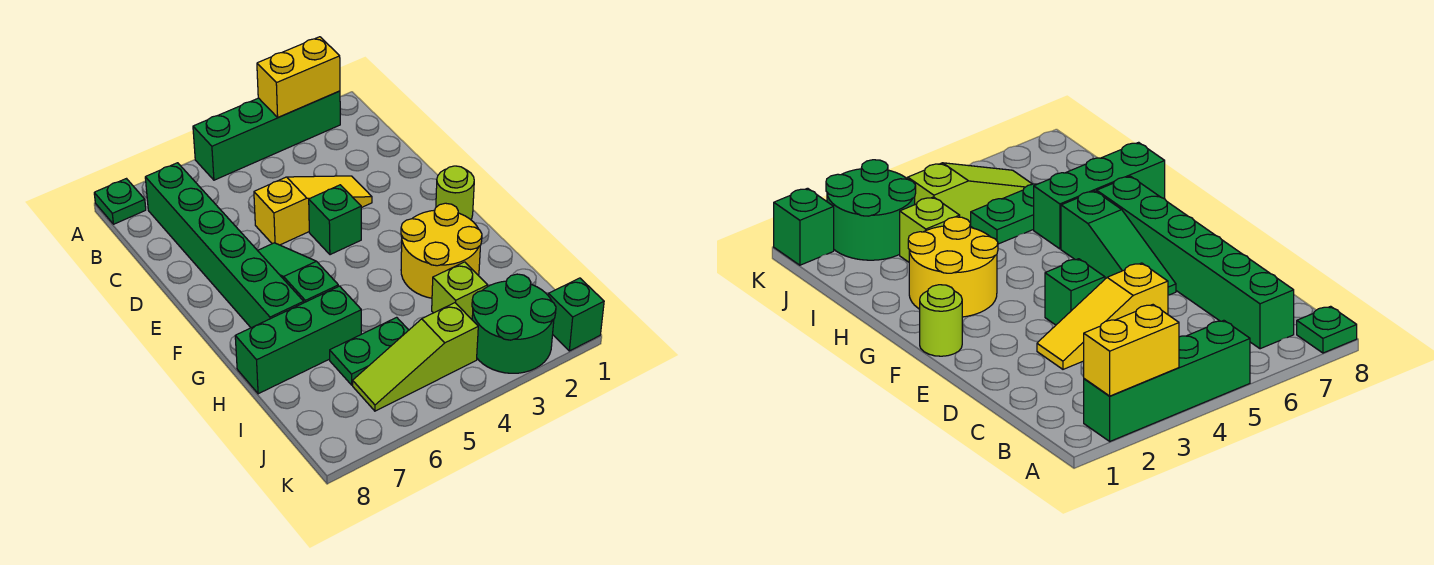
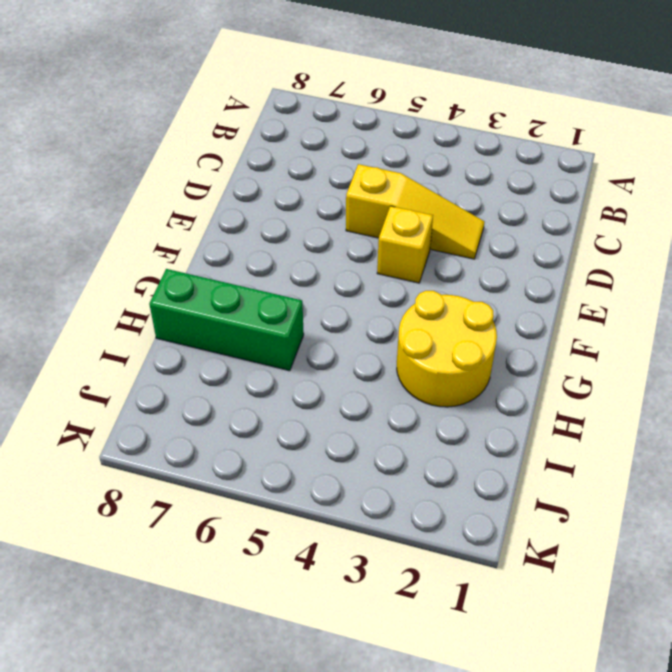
yellow brick E4 level 1 -> green brick E4 level 1
none -> green brick A2:A5 level 1
none -> green plate A8 level 1
none -> green brick B7:G7 level 1

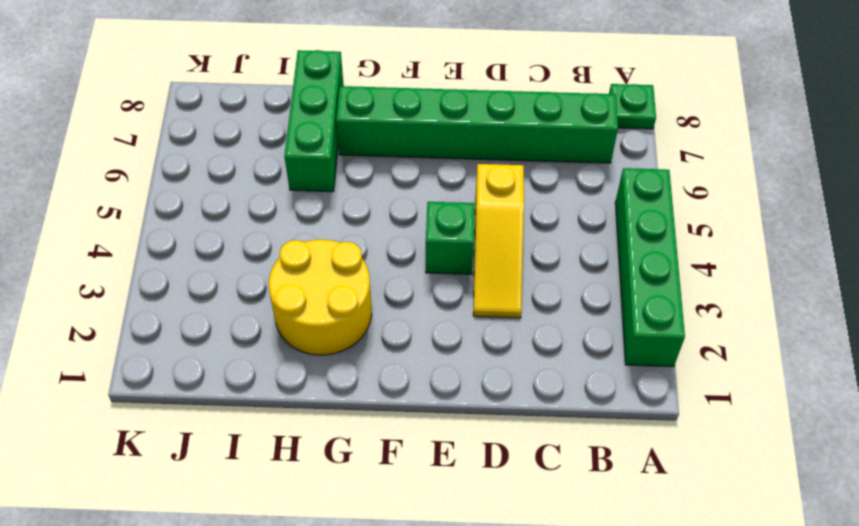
none -> green slope E6:G6 level 1 top G
none -> lime round brick F1 level 1
none -> lime brick I3 level 1

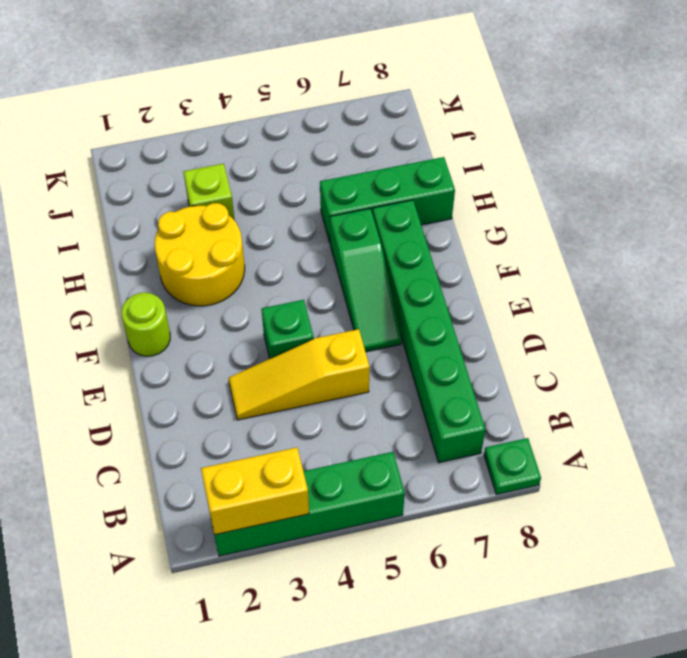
none -> green plate I5:I6 level 1
none -> green round brick J2:K3 level 1
none -> lime slope J4:J6 level 1 top 4

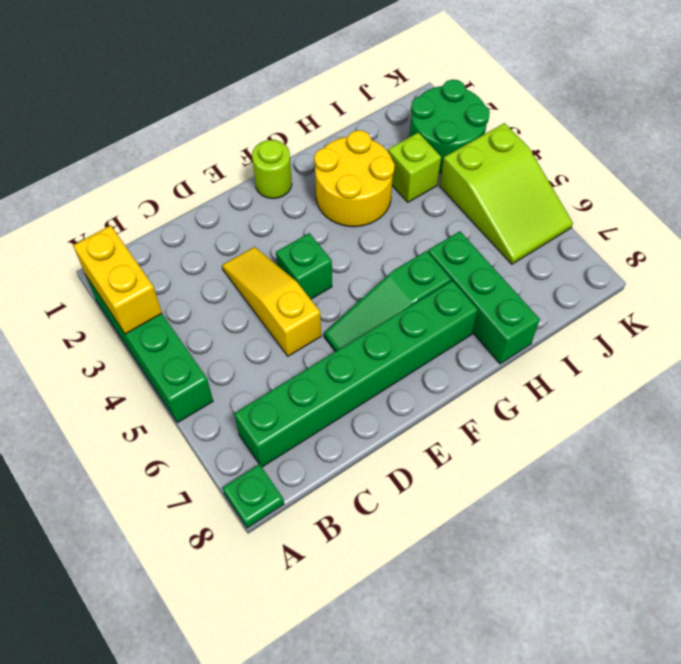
lime slope J4:K6 level 1 top 4 -> lime slope J4:J6 level 1 top 4
none -> green plate I5:I6 level 1
none -> green brick K1 level 1

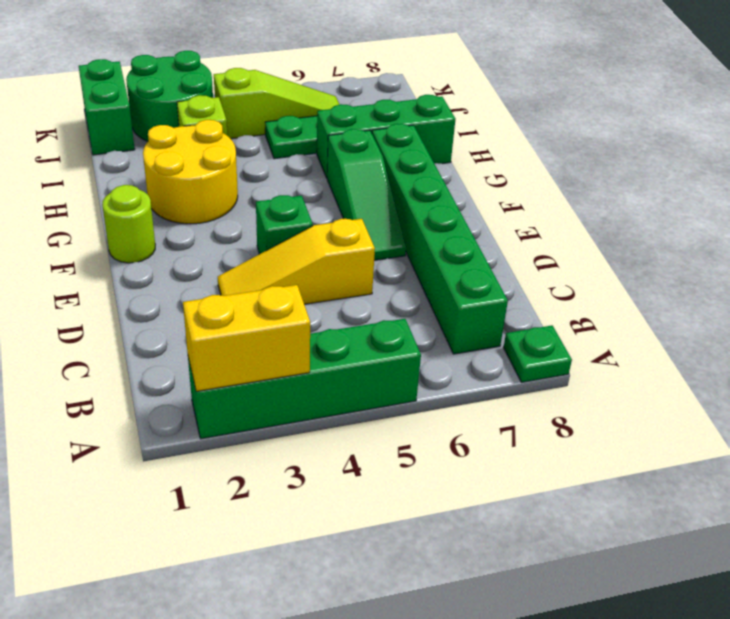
green brick J1:K1 level 1 -> green brick K1 level 1

